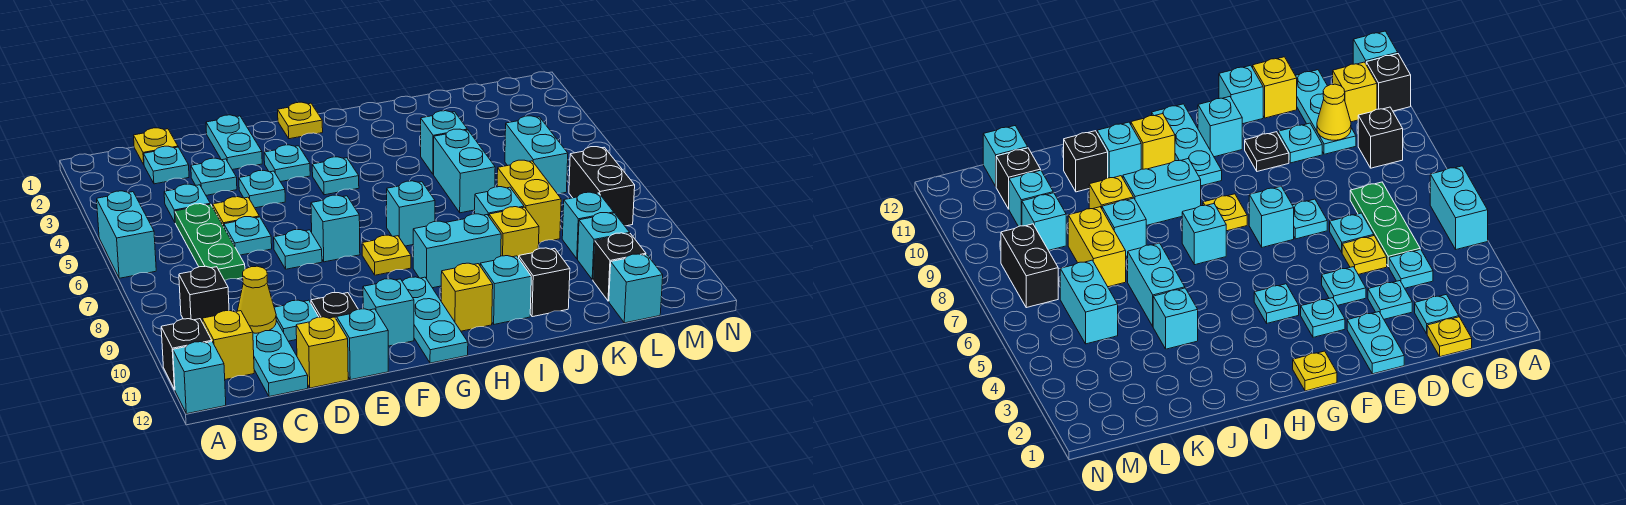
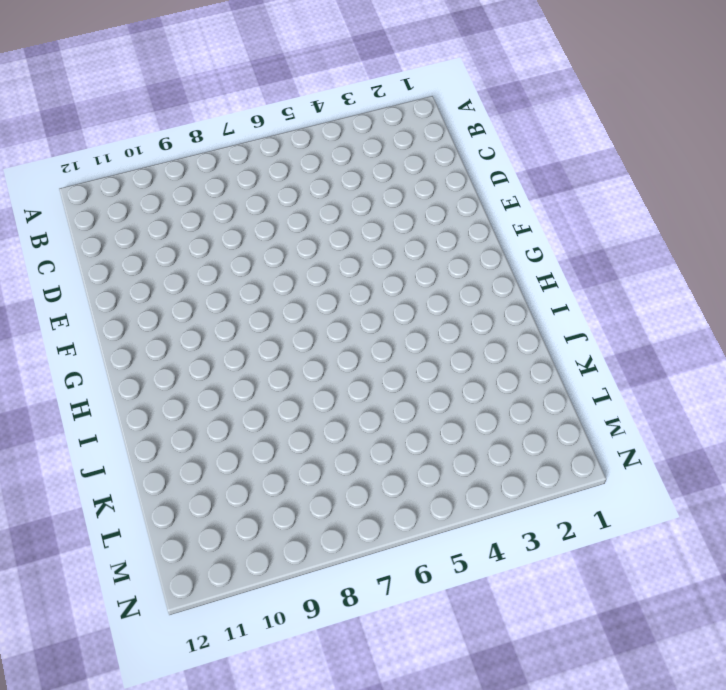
none -> cyan brick A5:A6 level 1
none -> black brick A11 level 1
none -> cyan brick A12 level 1
none -> black brick B9 level 1

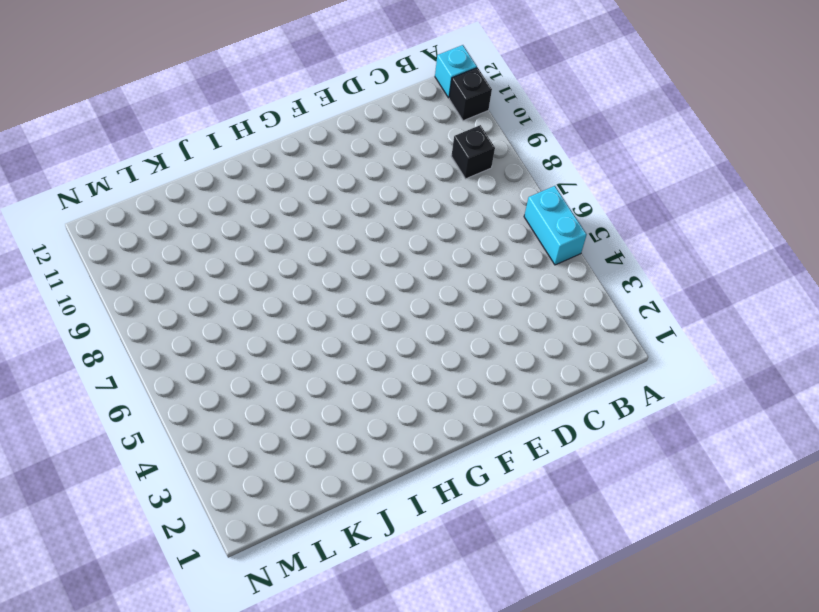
none -> yellow brick B11 level 1
none -> yellow plate C1 level 1
none -> cyan plate C2 level 1
none -> cyan plate C4 level 1

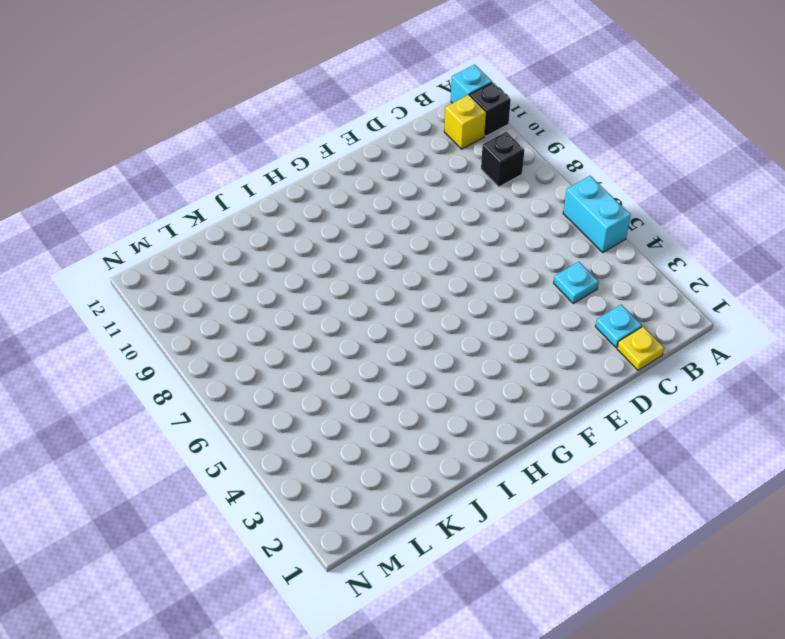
none -> green plate C5:C7 level 1
none -> cyan plate C10:C12 level 1
none -> cyan plate D3 level 1
none -> yellow plate D5 level 1

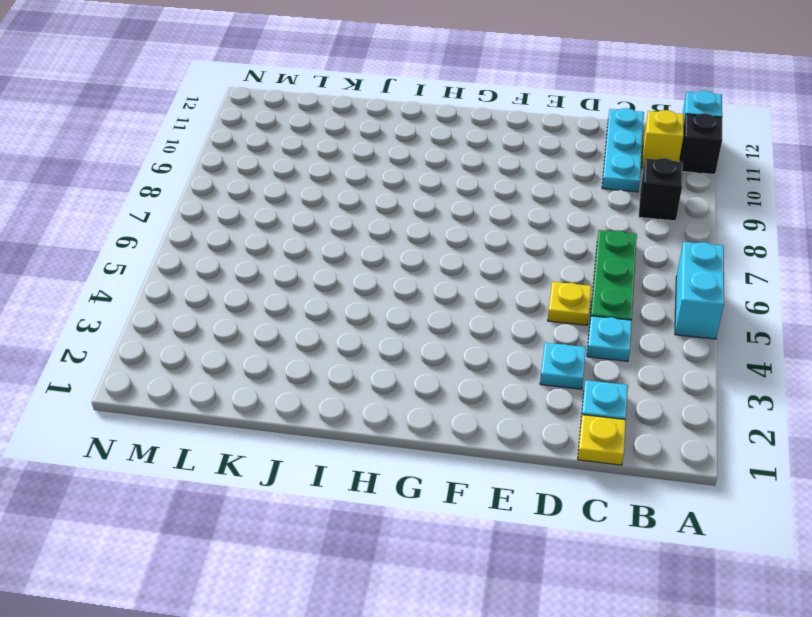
none -> cyan plate D6 level 1
none -> cyan plate D10 level 1
none -> yellow brick D12 level 1
none -> cyan plate E1:E2 level 1

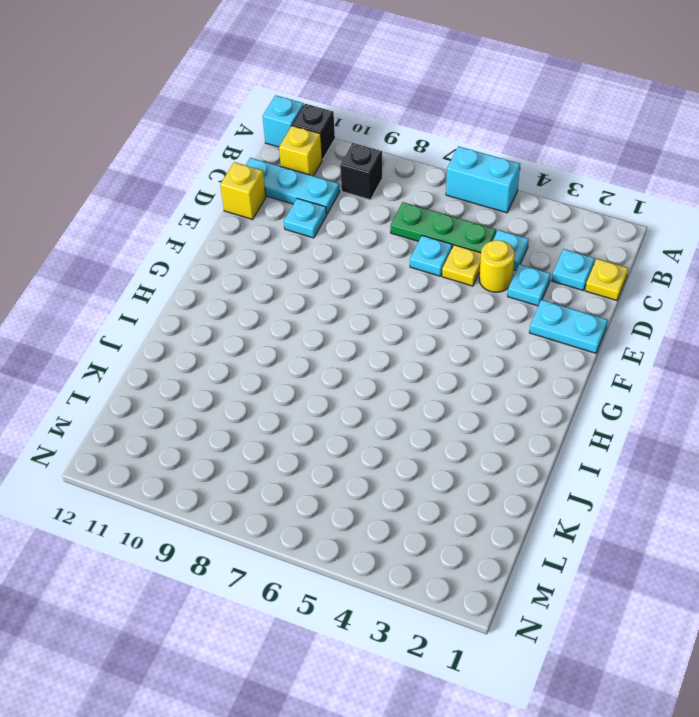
yellow round brick D4 level 1 -> none
none -> cyan plate E4 level 1
none -> cyan plate E7 level 1
none -> black plate E10 level 1
none -> cyan brick E12 level 1

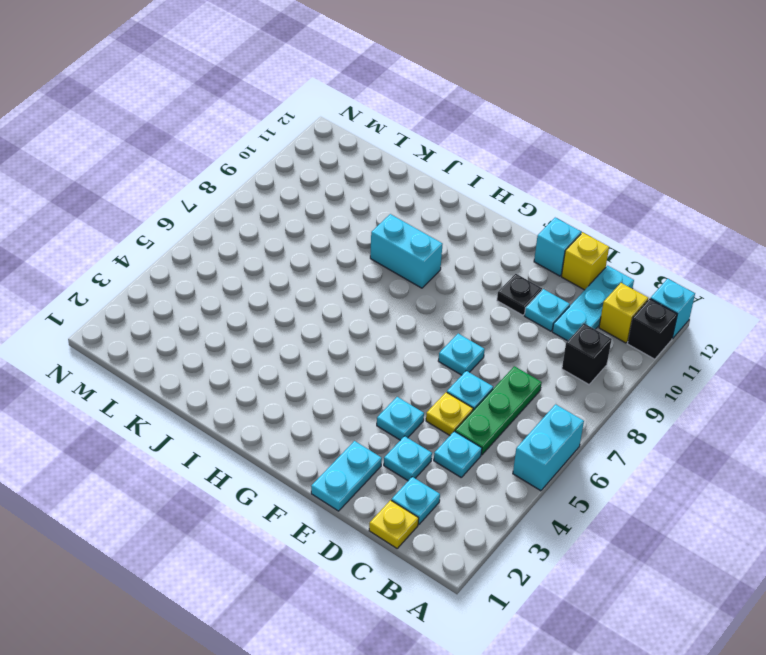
none -> cyan plate F3 level 1
none -> cyan brick F7 level 1
none -> cyan brick F11 level 1
none -> yellow plate G1 level 1

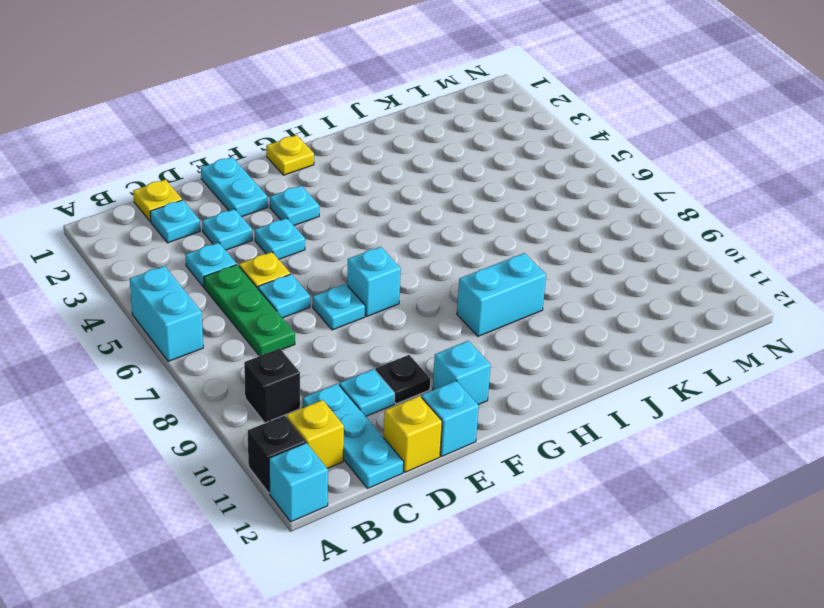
none -> cyan plate G4 level 1
none -> yellow plate G8 level 1
none -> cyan plate G10:G12 level 1
none -> cyan brick H7 level 1

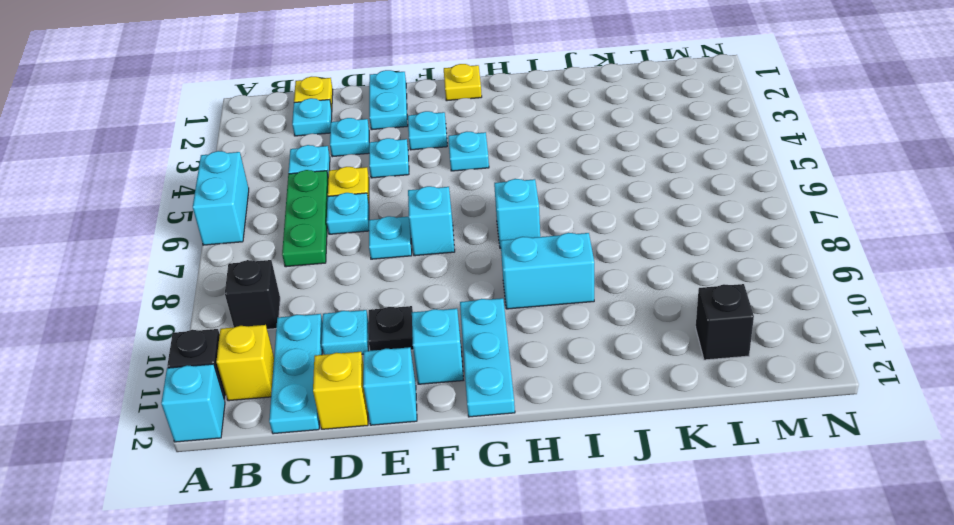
none -> yellow plate G8 level 1
none -> yellow brick H11 level 1
none -> cyan brick I11 level 1
none -> cyan brick J4 level 1

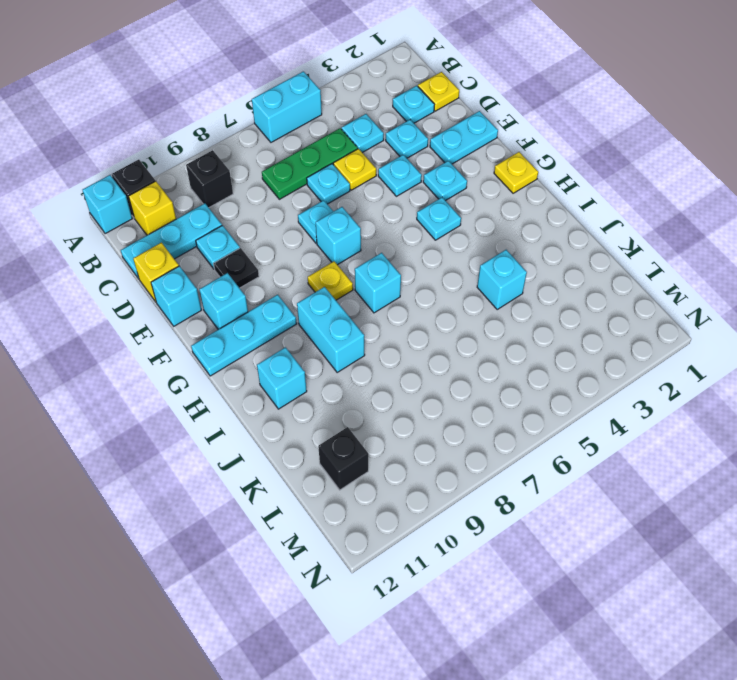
none -> yellow brick H11 level 1
none -> cyan brick J5:J6 level 1
none -> cyan brick J8 level 1
none -> yellow brick J9 level 1

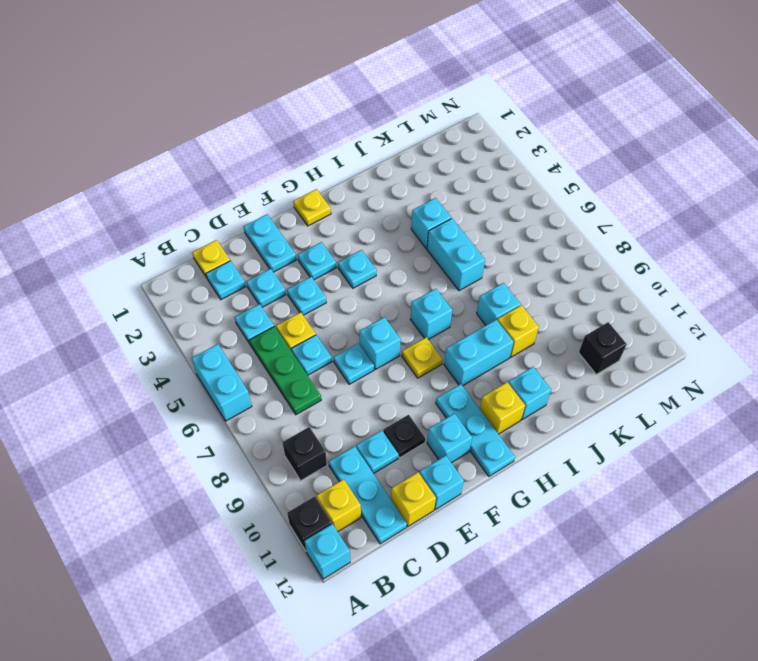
none -> black brick J11 level 1
none -> yellow brick K7:K8 level 1
none -> cyan brick L5:L6 level 1
none -> cyan brick L9 level 1

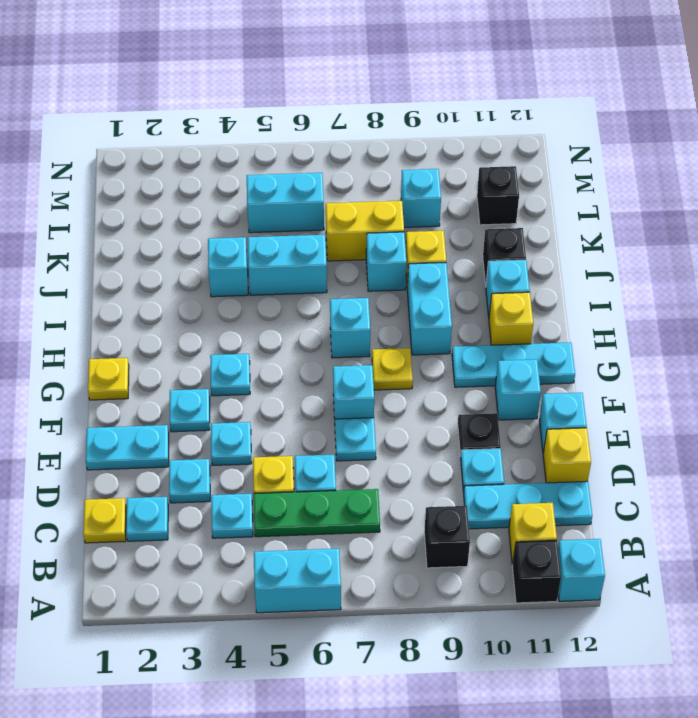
none -> cyan brick L10 level 1
none -> cyan brick L12 level 1
none -> black brick M7:M8 level 1
none -> yellow cone C10 level 2

